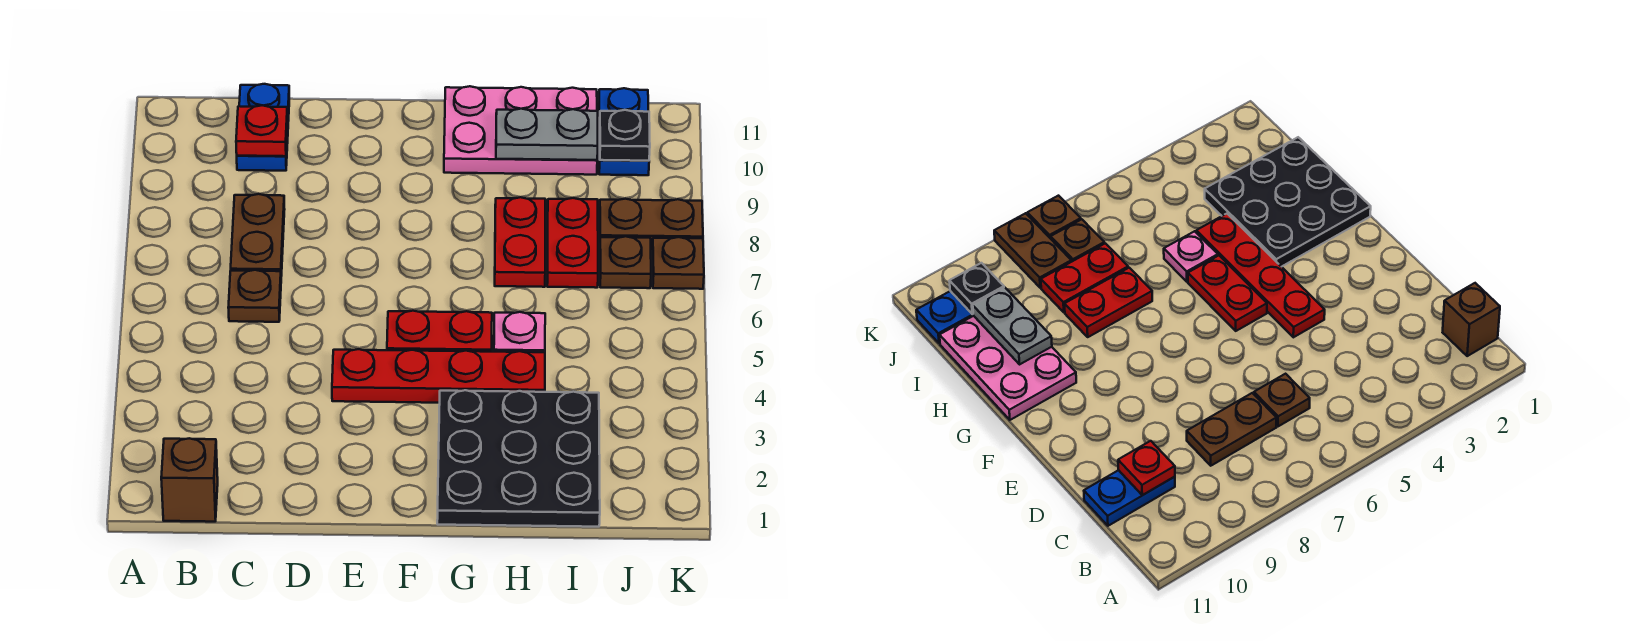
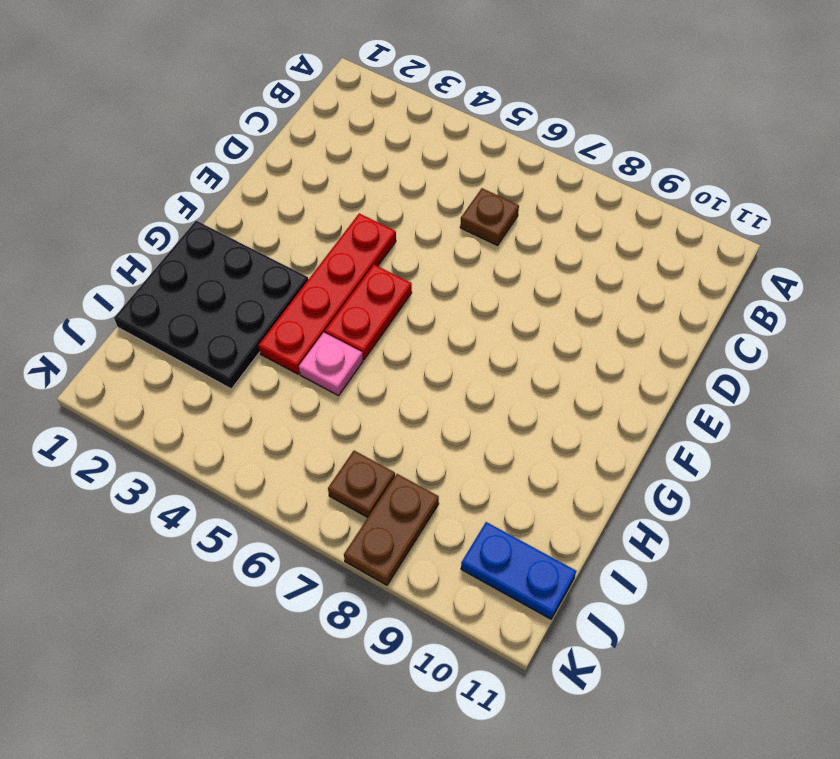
none -> brown brick B1 level 1
none -> brown plate C7:C8 level 1
none -> blue plate C10:C11 level 1

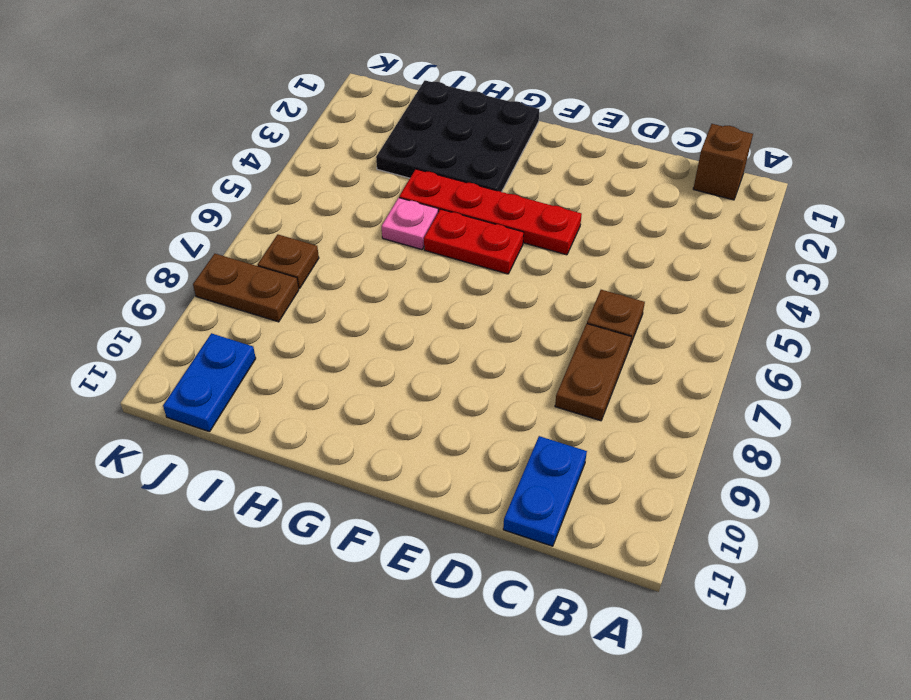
none -> pink plate G10:I11 level 1
none -> red plate H7:H8 level 1
none -> red plate I7:I8 level 1

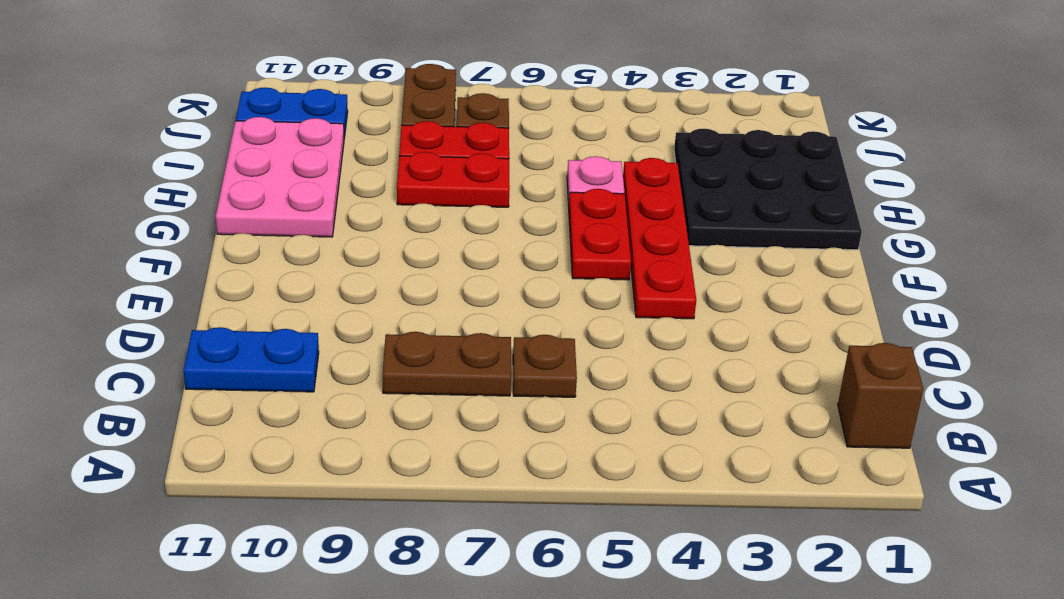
none -> brown plate K7 level 1
none -> red plate C10 level 2
none -> grey plate H10:I10 level 2

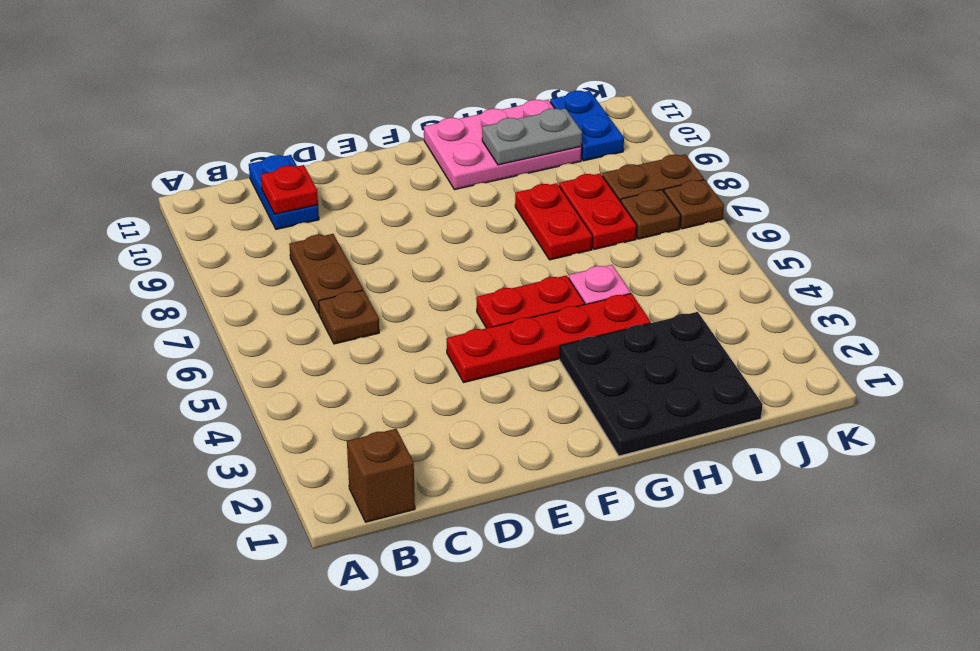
none -> black plate J10 level 2

